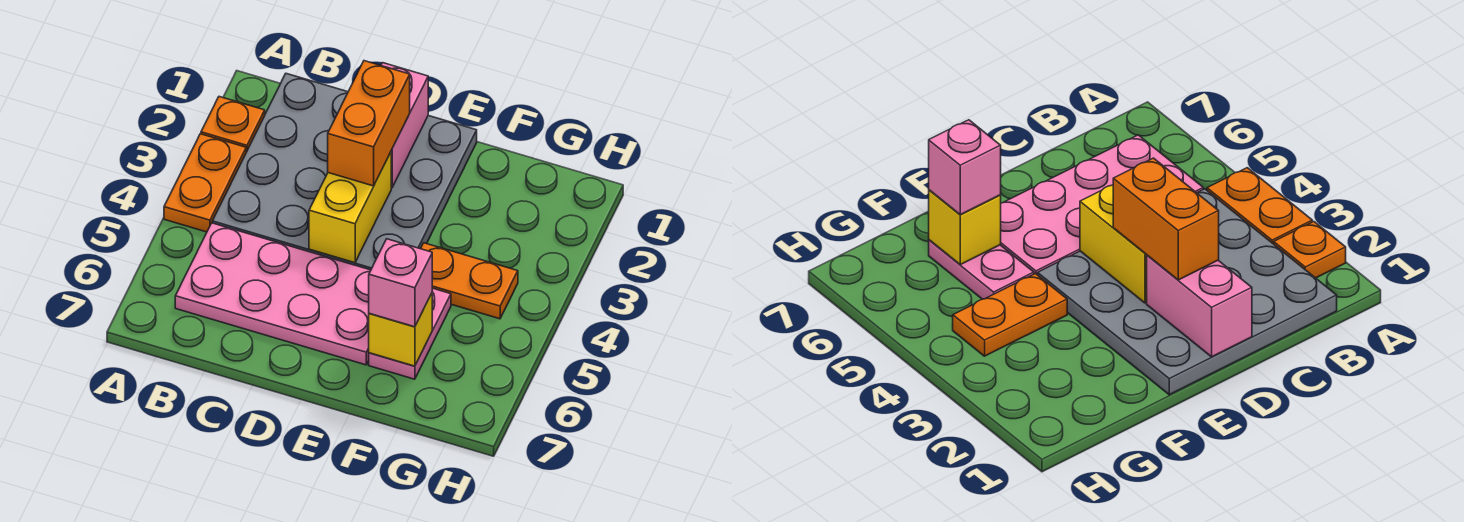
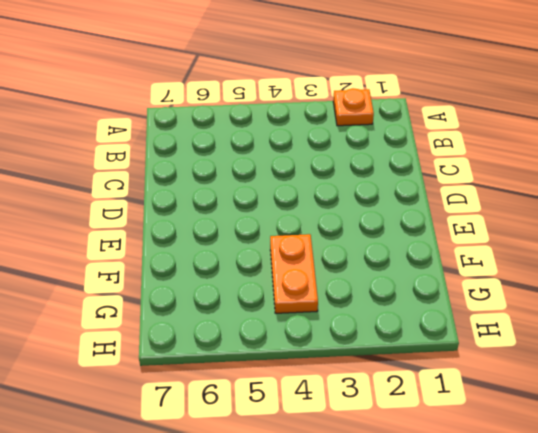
none -> orange plate A3:A4 level 1
none -> grey plate B1:E4 level 1

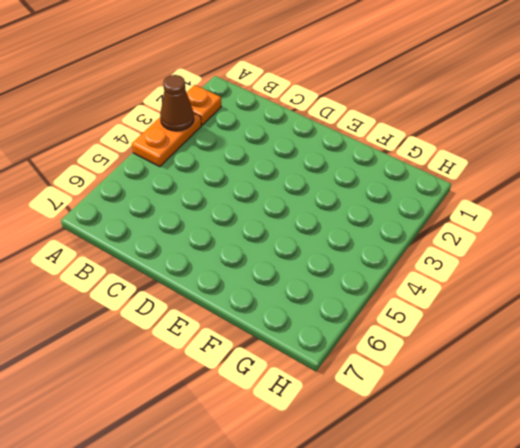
brown cone A3 level 2 -> none
none -> grey plate B1:E4 level 1
none -> pink plate B5:E6 level 1

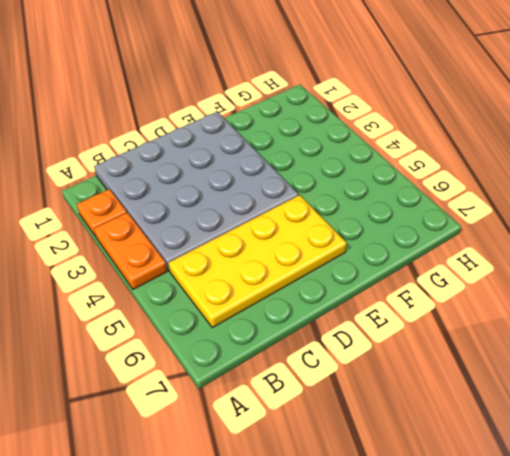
yellow plate B5:E6 level 1 -> pink plate B5:E6 level 1
none -> orange plate F4:G4 level 1
none -> pink plate F5:F6 level 1

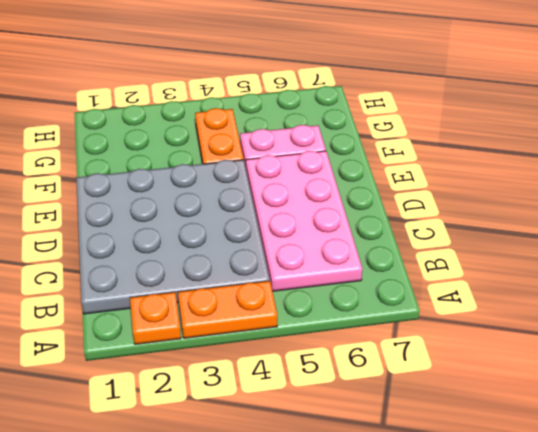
none -> pink brick D1:D2 level 2
none -> yellow brick D3:D4 level 2

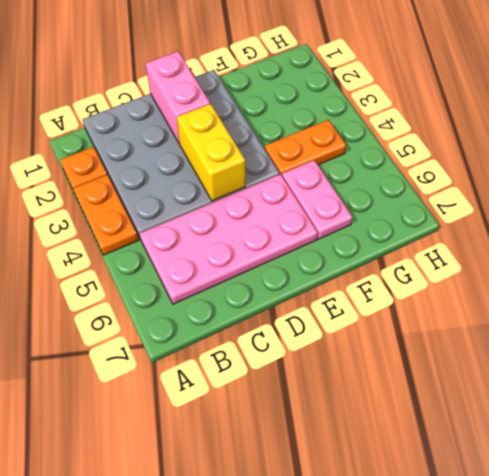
none -> yellow brick F6 level 2
none -> orange brick D2:D3 level 3

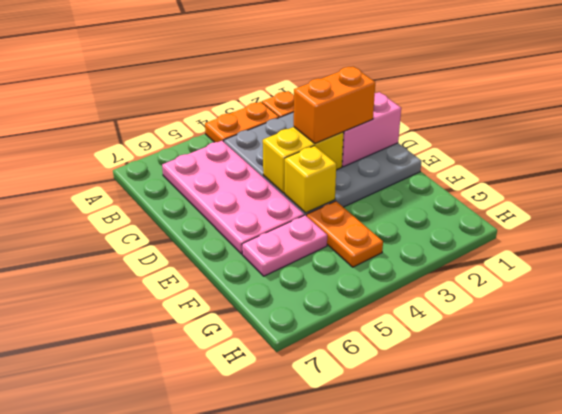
yellow brick E4 level 2 -> yellow brick F6 level 2
none -> pink brick F6 level 3

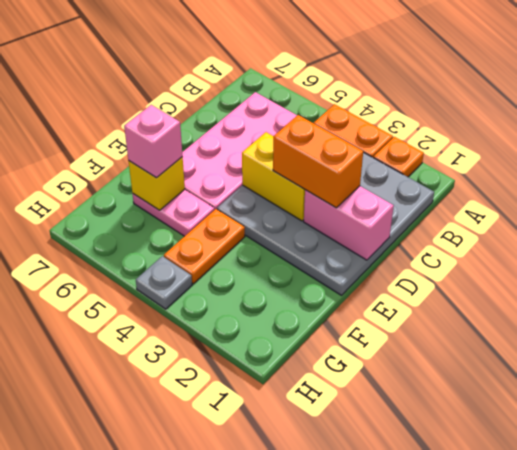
grey plate H4 level 1 -> none

